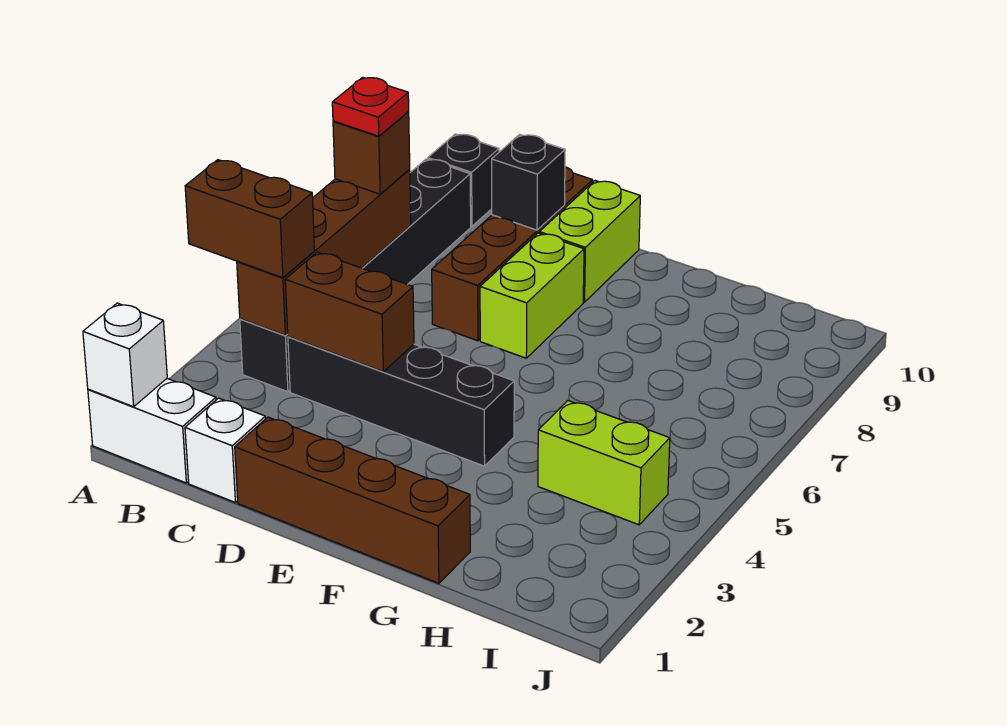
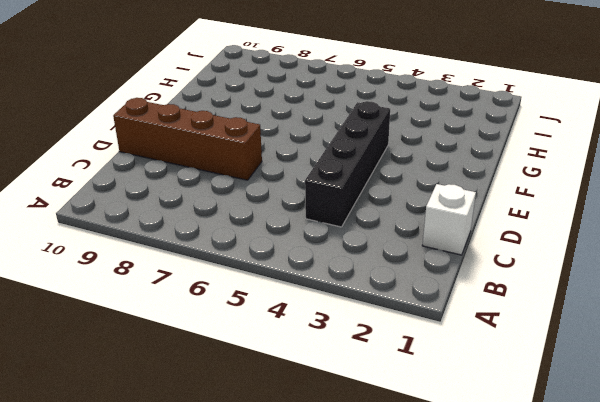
none -> white brick A1:B1 level 1
none -> black brick B4:B9 level 1
none -> black brick B10 level 1

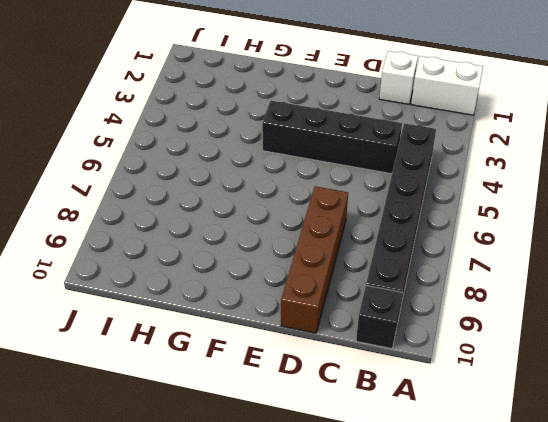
none -> brown brick D1:G1 level 1
none -> lime brick E7:E8 level 1
none -> lime brick E9:E10 level 1

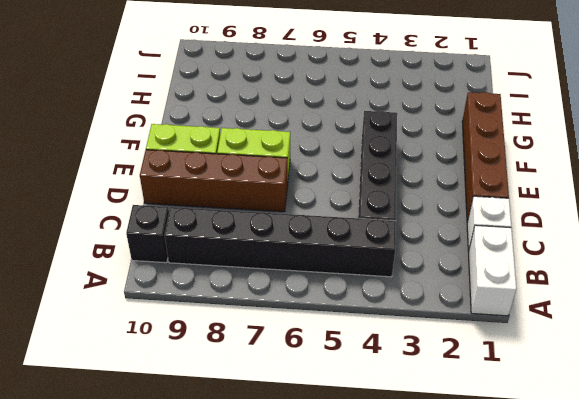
none -> lime brick H4:I4 level 1
none -> white brick A1 level 2
none -> brown brick B4:B7 level 2

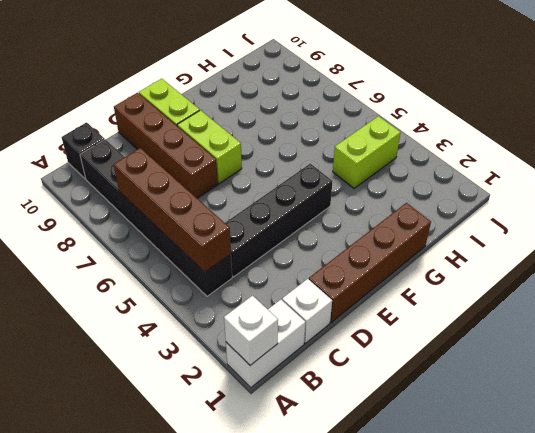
none -> brown brick C4:D4 level 2
none -> black brick D9 level 2
none -> brown brick A4:B4 level 3

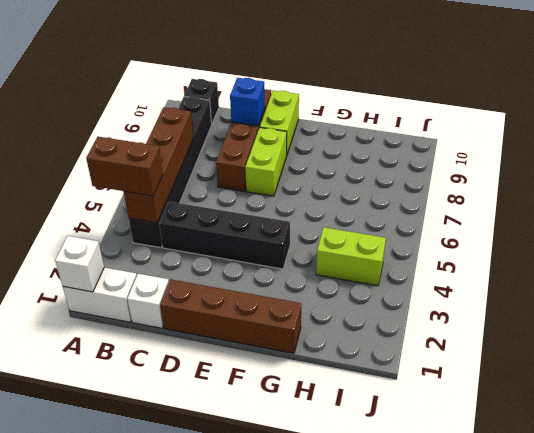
blue brick D9 level 2 -> black brick D9 level 2
none -> brown brick C4:D4 level 2
none -> brown brick B7 level 3
none -> red plate B7 level 4

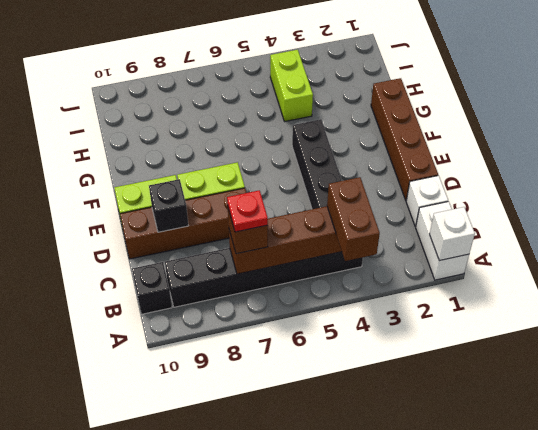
none -> brown brick C4:D4 level 2

